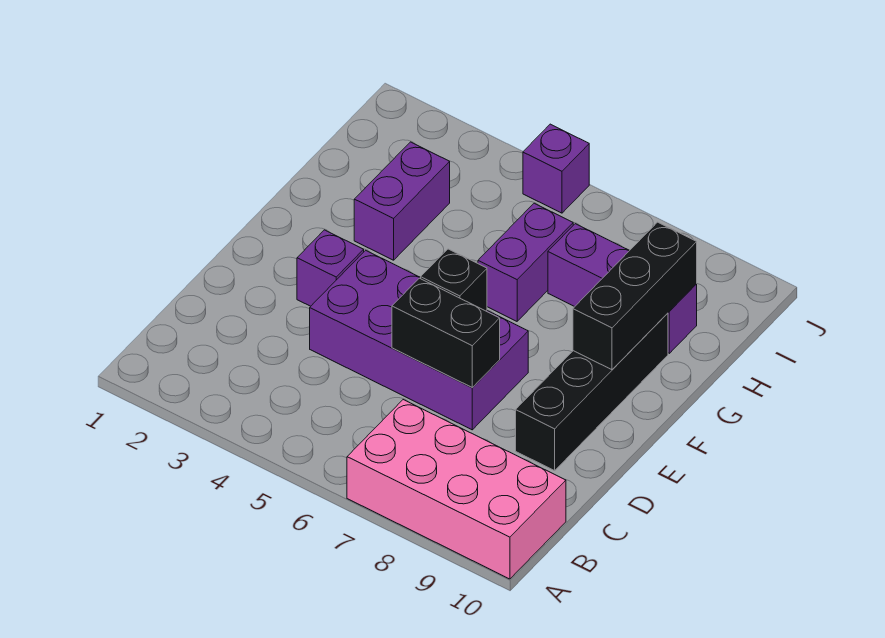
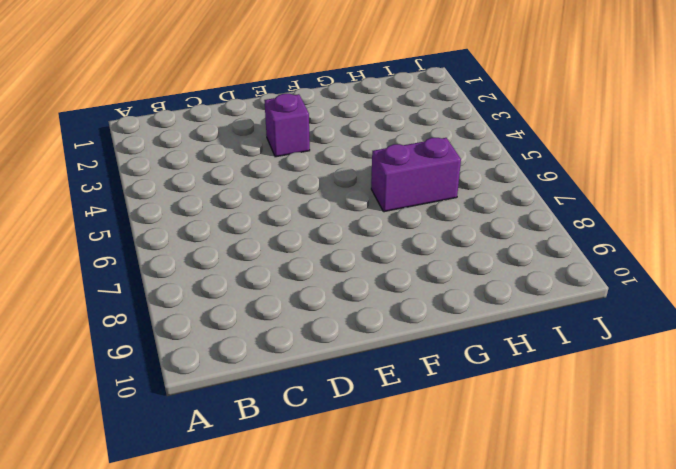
none -> pink brick A7:B10 level 1
none -> purple brick D4:E7 level 1

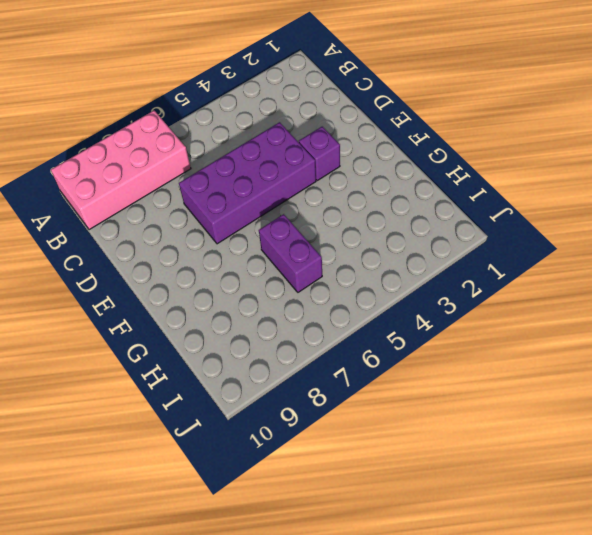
none -> black brick D9:G9 level 1
none -> purple brick G3:H3 level 1

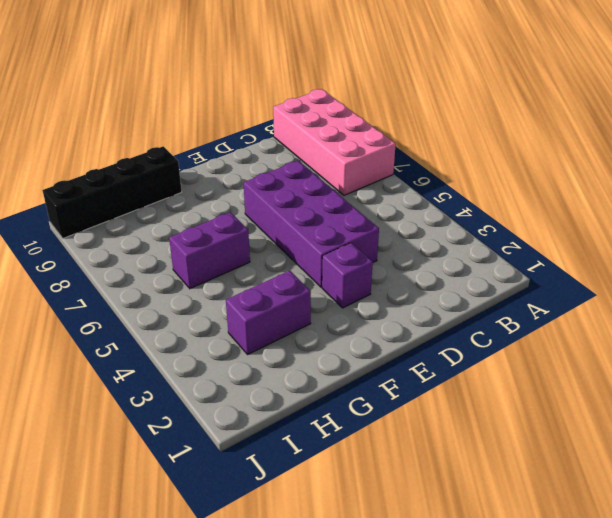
black brick G10:J10 level 1 -> black brick D9:G9 level 1
none -> purple brick H7:H9 level 1
none -> purple brick J5 level 1

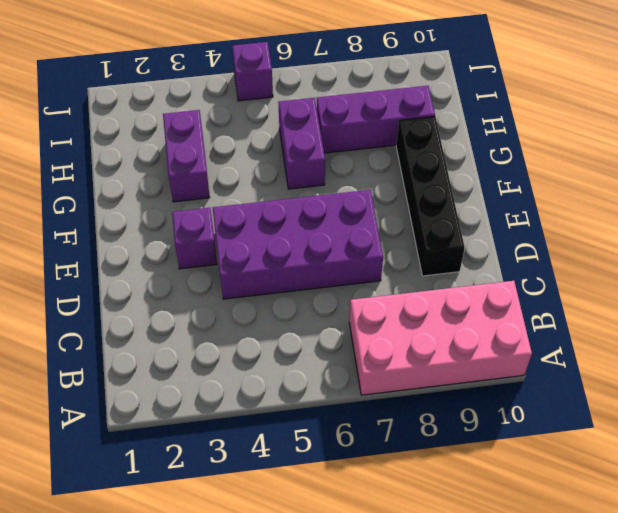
none -> black brick D6:D7 level 2
none -> black brick E6 level 2

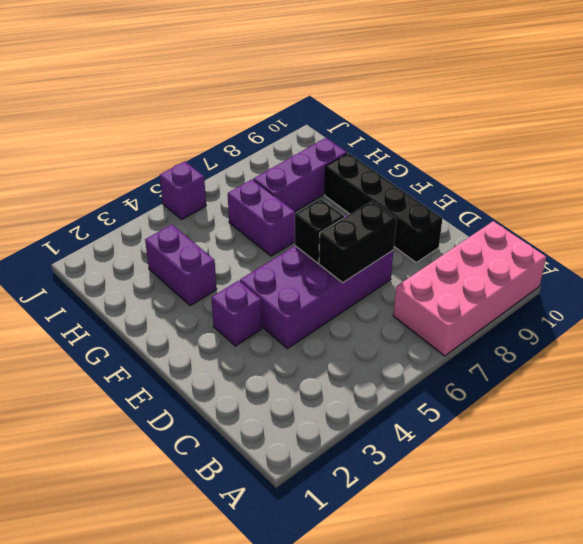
none -> black brick F9:H9 level 2

